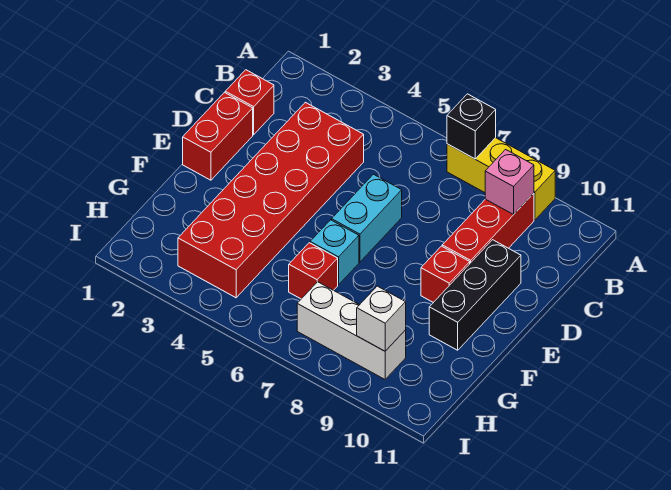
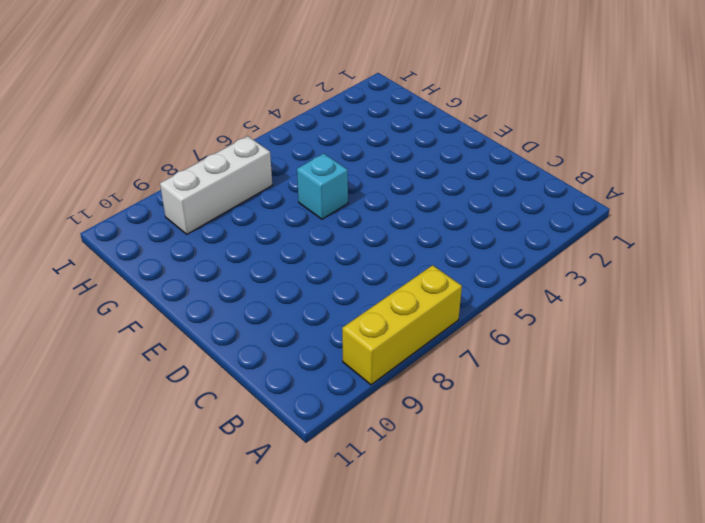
none -> red brick B9:D9 level 1
none -> red brick C1 level 1
none -> red brick C3:H4 level 1

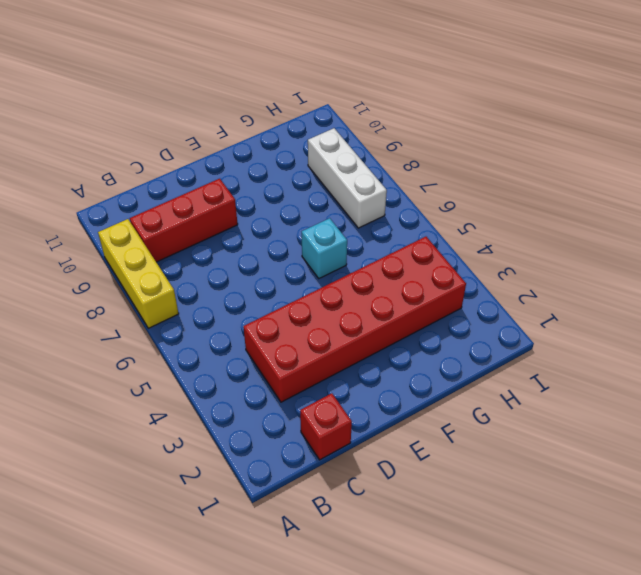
none -> red brick D1:E1 level 1
none -> cyan brick D6:E6 level 1
none -> black brick D10:F10 level 1

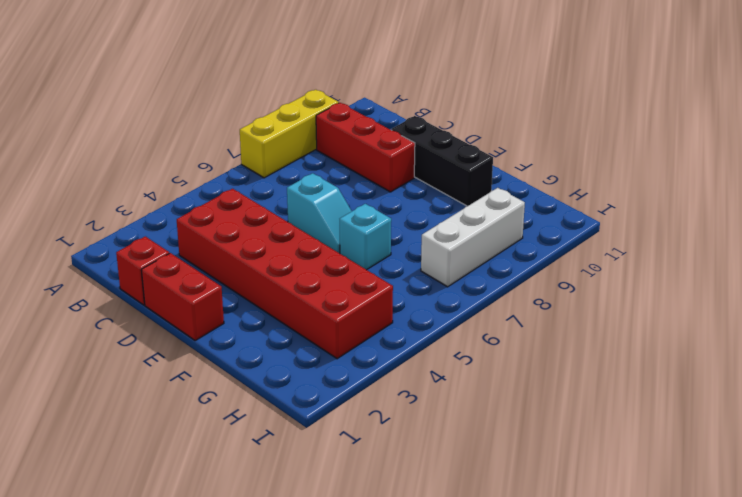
cyan slope D6:E6 level 1 top D -> cyan brick D6:E6 level 1
none -> red brick E9 level 1
none -> red brick G6 level 1
none -> black brick A7 level 2

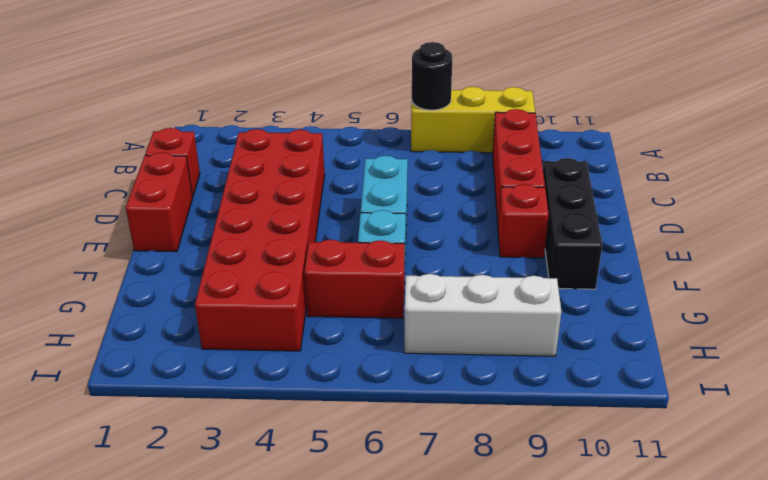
black round brick A7 level 2 -> black brick A7 level 2
red brick G5:G6 level 1 -> red brick G6 level 1
none -> pink brick B9 level 2
none -> white brick H9 level 2

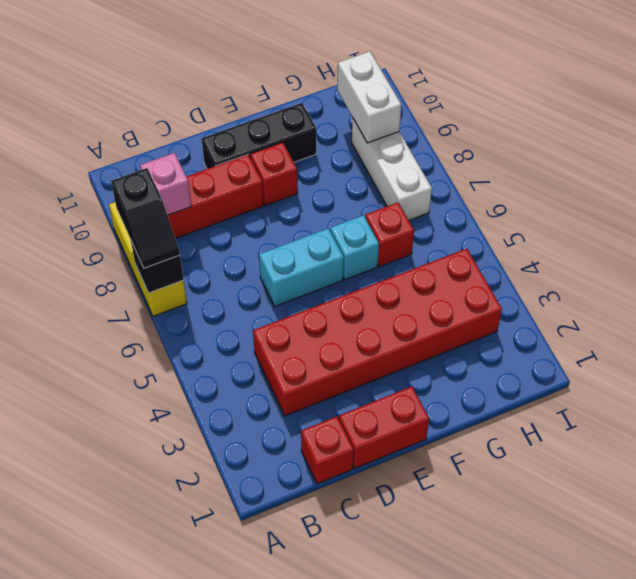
black slope A7:A8 level 3 top 8 -> none
white brick H9:H10 level 2 -> white brick H9 level 2

